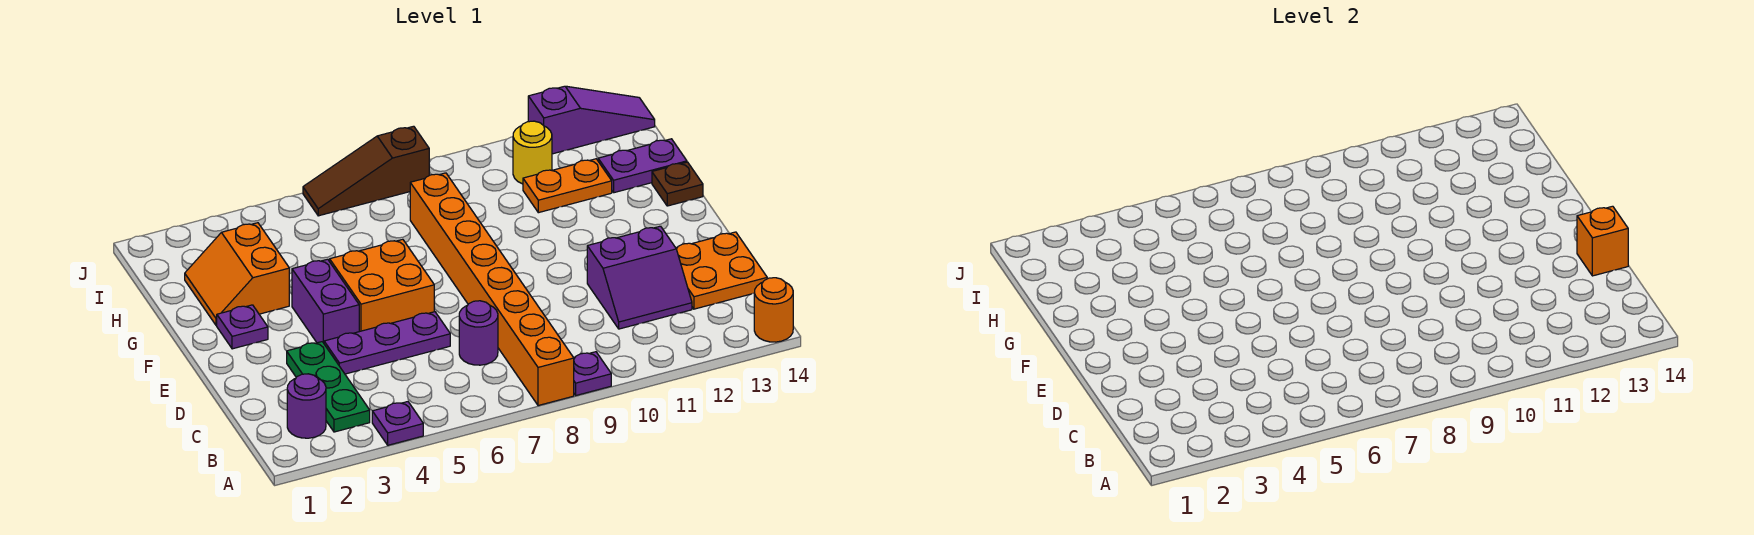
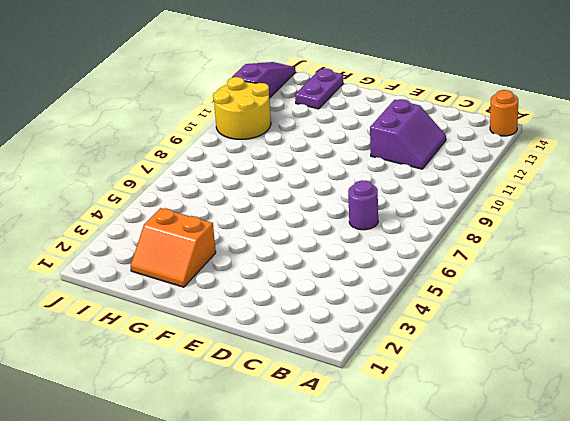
yellow round brick I10:J11 level 1 -> yellow round brick I11 level 1
none -> purple plate A4 level 1
none -> orange brick A8:H8 level 1
none -> purple plate A9 level 1

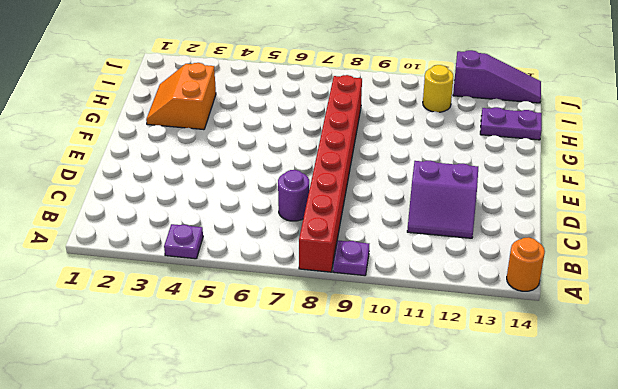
red brick A8:H8 level 1 -> orange brick A8:H8 level 1
none -> purple round brick B2 level 1
none -> green plate B3:D3 level 1
none -> orange plate C13:D14 level 1

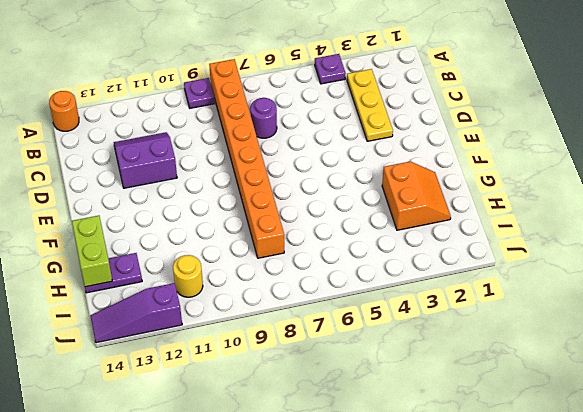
yellow plate B3:D3 level 1 -> green plate B3:D3 level 1
lime brick G14:H14 level 2 -> none
none -> purple round brick B2 level 1
none -> orange plate C13:D14 level 1
none -> purple plate D4:D6 level 1

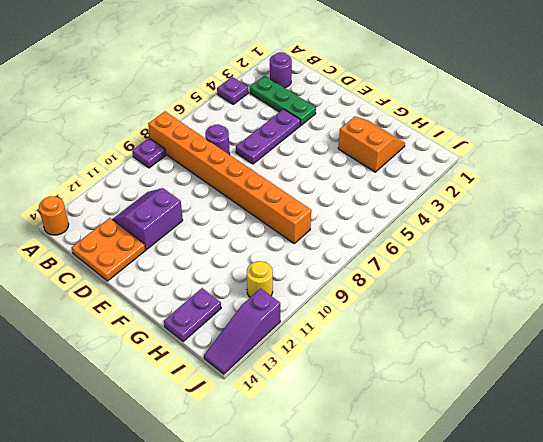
none -> purple brick E4:F4 level 1
none -> orange brick E5:F6 level 1
none -> purple plate F2 level 1

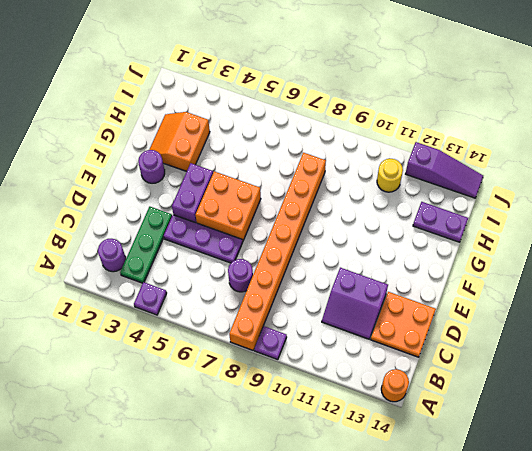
purple round brick F2 level 1 -> purple plate F2 level 1
none -> brown plate G14 level 1
none -> orange plate H11:H12 level 1
none -> brown slope J6:J8 level 1 top 8

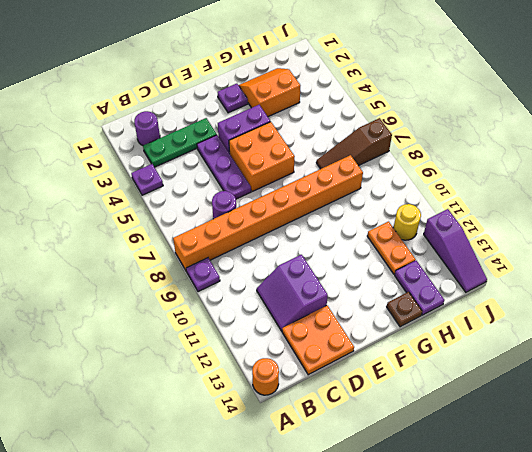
brown slope H7:J7 level 1 top J -> brown slope J6:J8 level 1 top 8
none -> orange brick D14 level 2

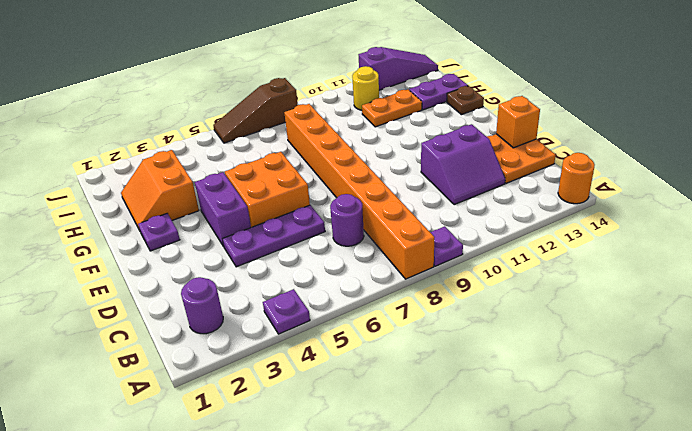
none -> green plate B3:D3 level 1

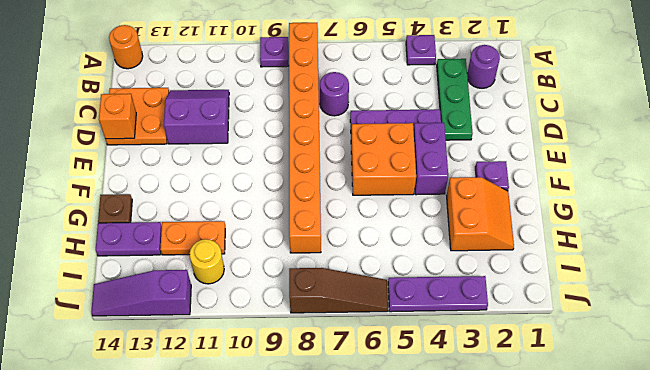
purple plate J3:J5 level 1 -> none

